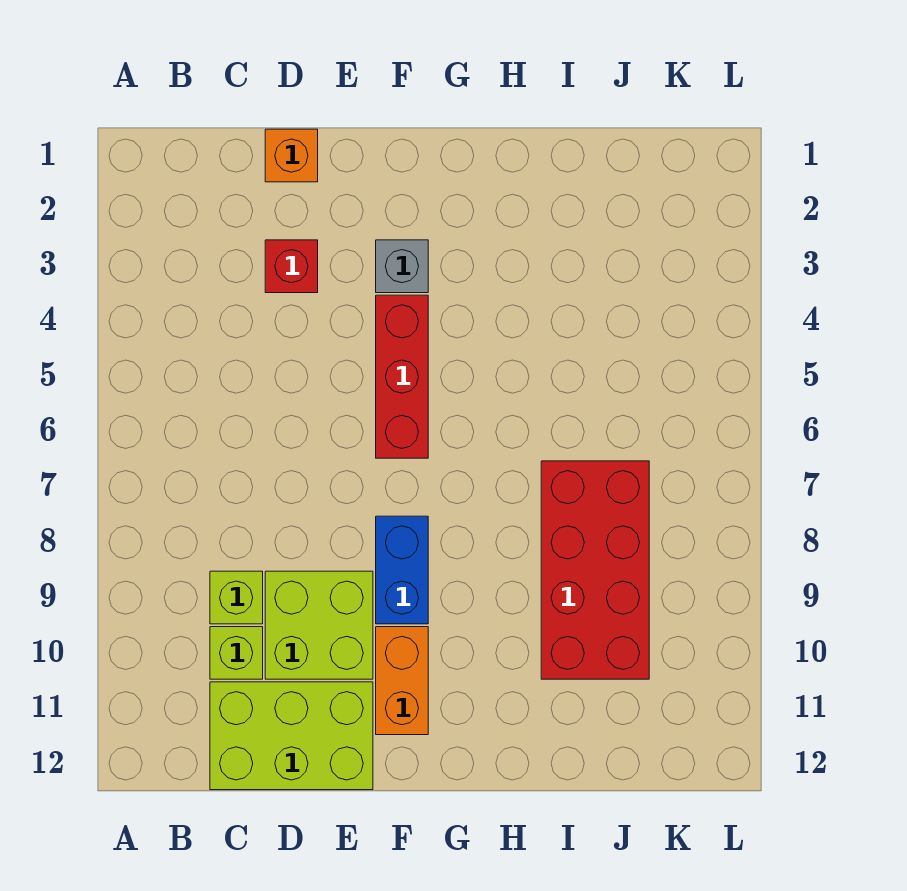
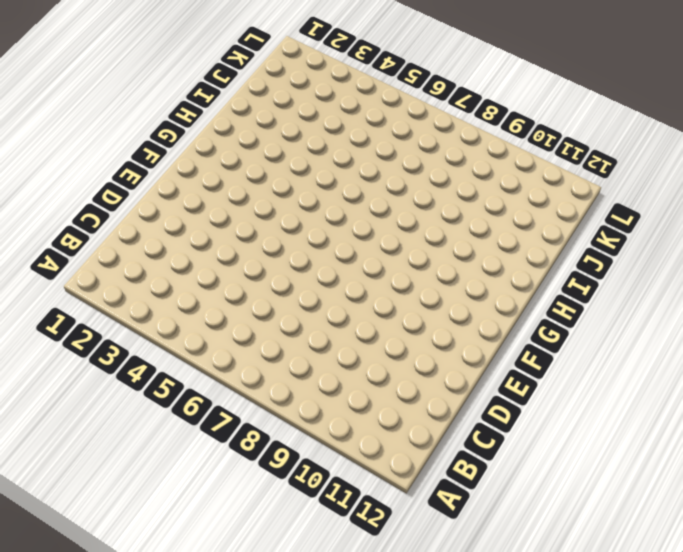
none -> lime brick C9 level 1
none -> lime brick C10 level 1

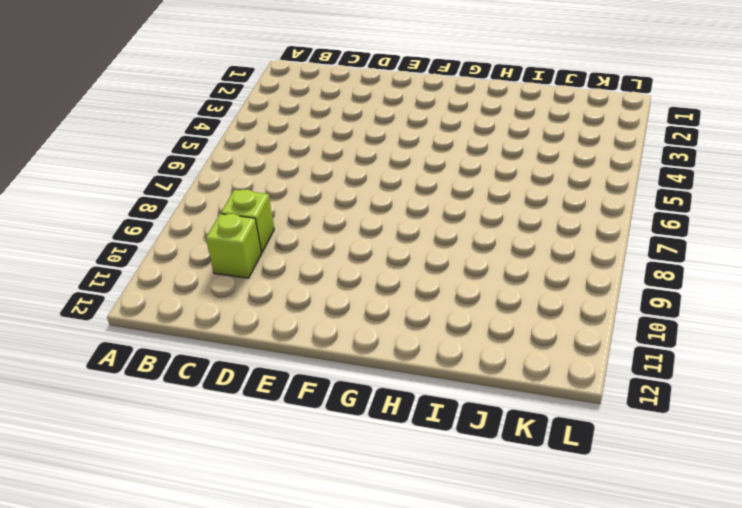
none -> lime brick C11:E12 level 1
none -> orange brick D1 level 1

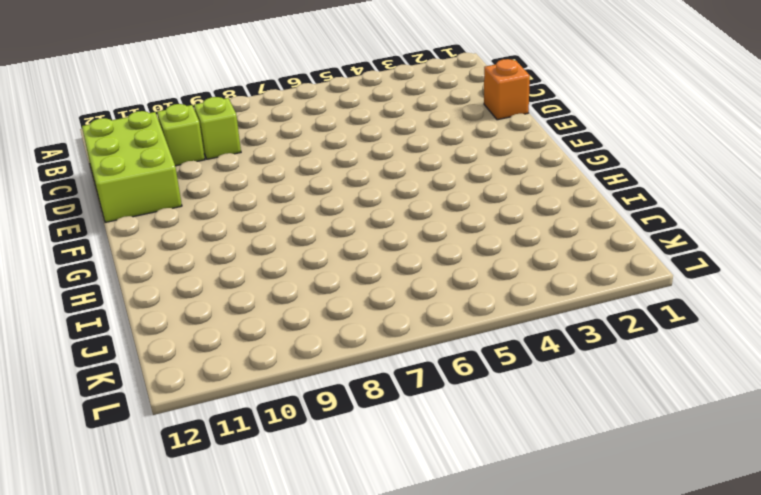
none -> red brick D3 level 1
none -> lime brick D9:E10 level 1

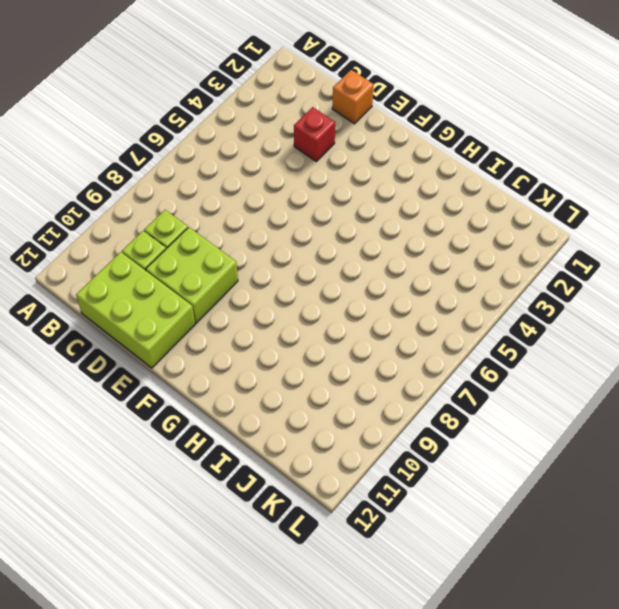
none -> grey brick F3 level 1
none -> red brick F4:F6 level 1

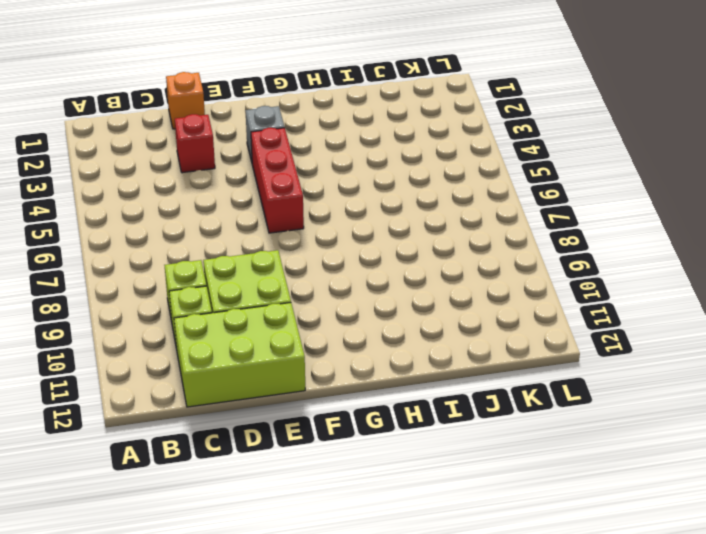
none -> blue brick F8:F9 level 1
none -> orange brick F10:F11 level 1

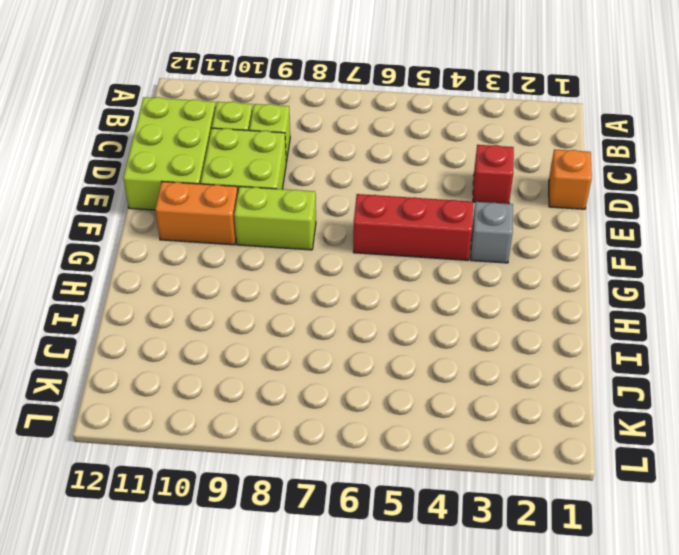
lime brick F8:F9 level 1 -> blue brick F8:F9 level 1
none -> red brick I7:J10 level 1

